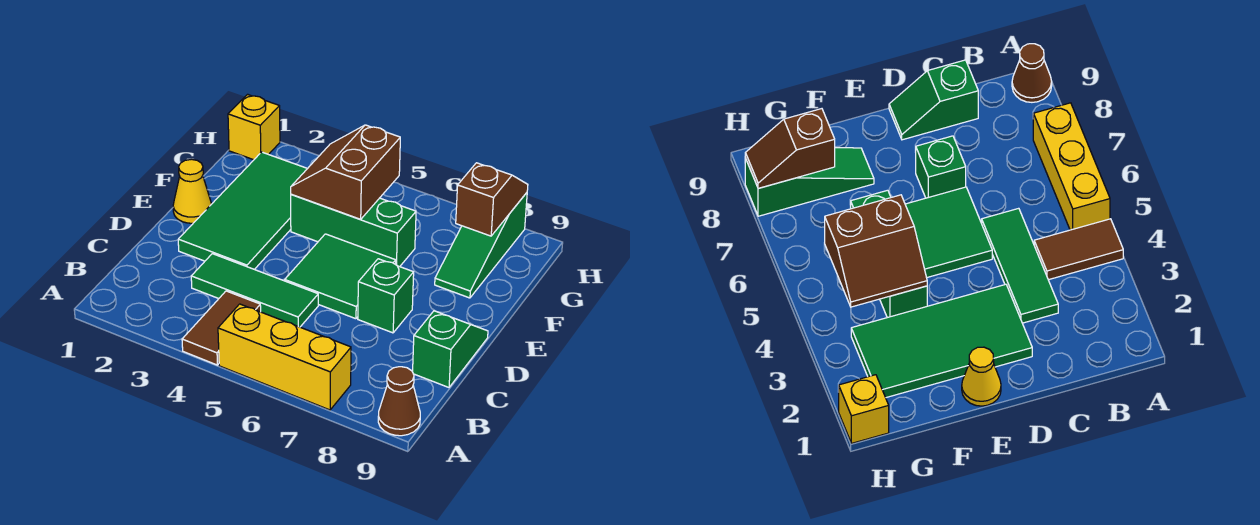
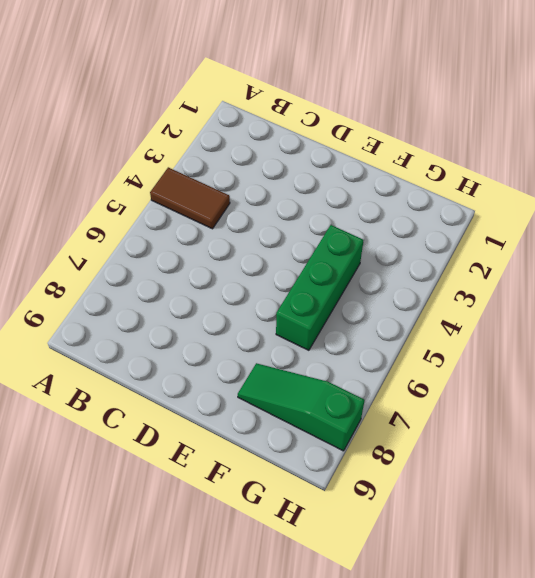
none -> yellow brick A5:A7 level 1
none -> brown cone A9 level 1
none -> green tile C3:C5 level 1

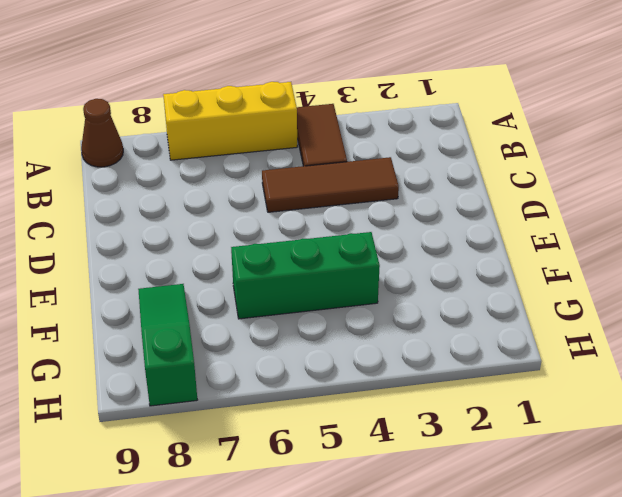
brown tile C3:C5 level 1 -> green tile C3:C5 level 1
none -> green slope C9:D9 level 1 top C
none -> green tile D2:G3 level 1
none -> green tile D5:E6 level 1

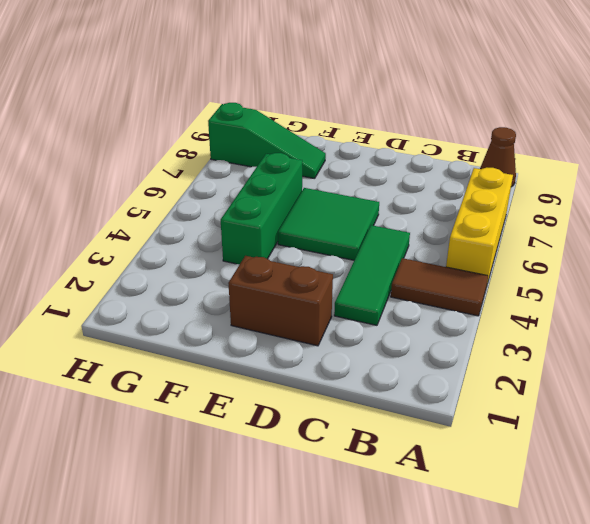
brown brick D2:E2 level 1 -> green tile D2:G3 level 1
none -> green slope C9:D9 level 1 top C
none -> green brick D7 level 1
none -> yellow cone E1 level 1

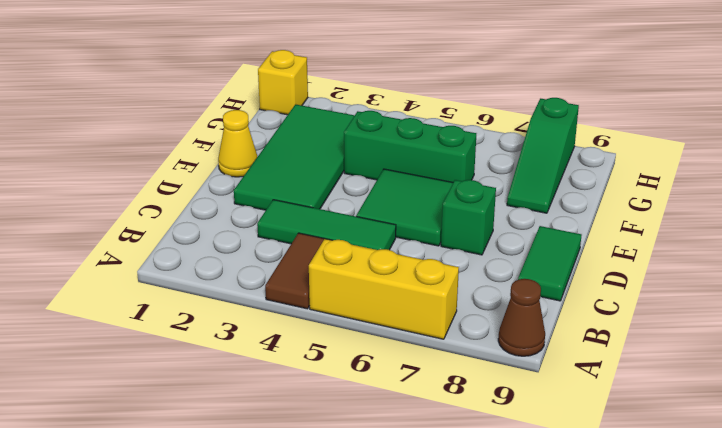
green tile C9:D9 level 1 -> green slope C9:D9 level 1 top C
none -> brown slope F4:G5 level 2 top 5
none -> brown slope G8:H8 level 2 top G

